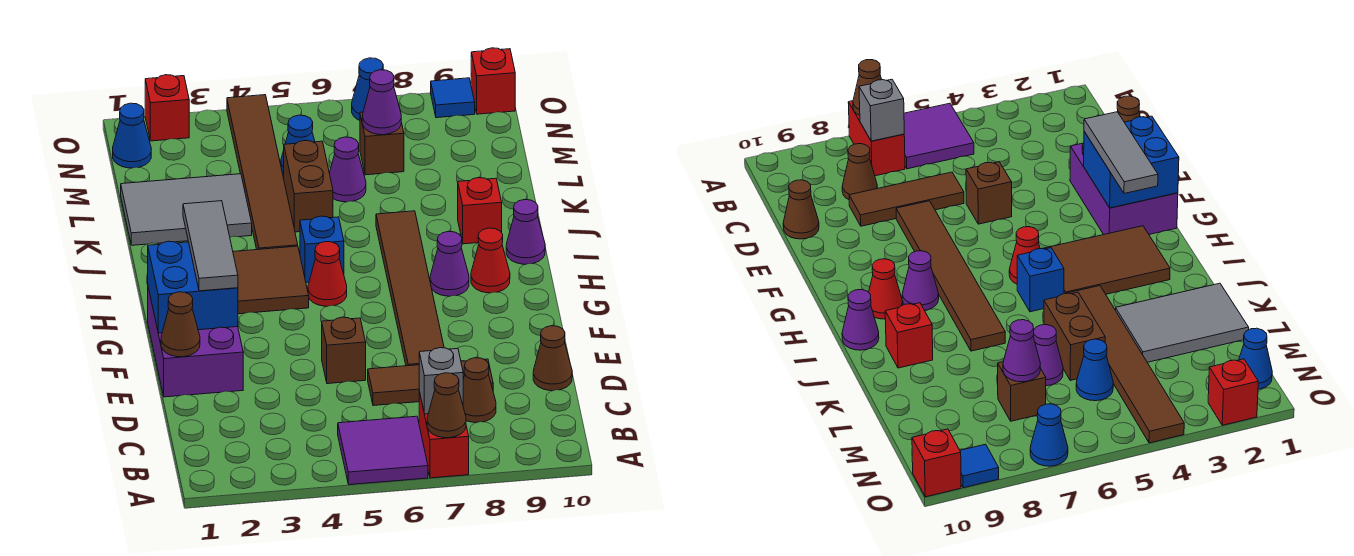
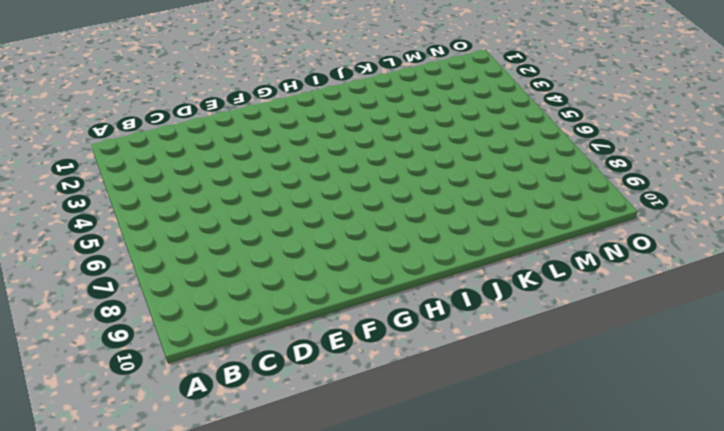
none -> purple tile A5:B6 level 1
none -> red brick A7:B7 level 1
none -> brown cone C8 level 1
none -> brown tile D6:D8 level 1

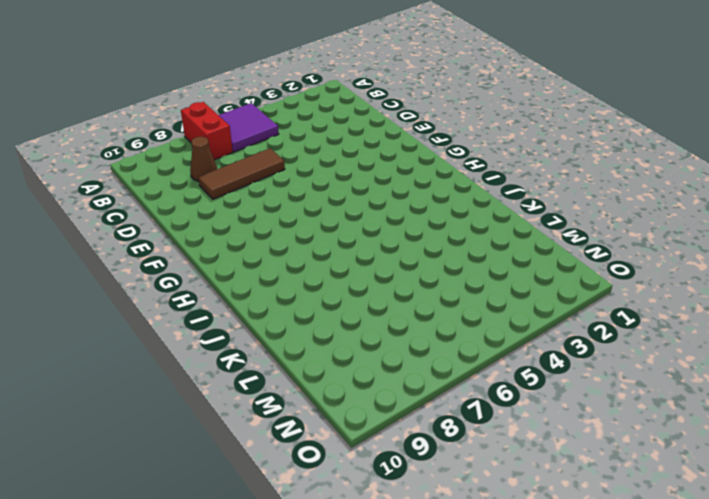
none -> brown cone D10 level 1
none -> purple brick E1:G2 level 1
none -> brown brick E5 level 1
none -> brown tile E7:J7 level 1

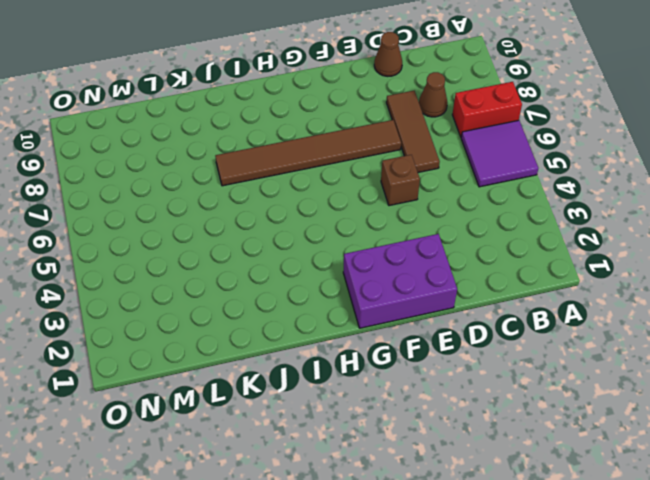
none -> brown tile H2:I4 level 1
none -> red cone H5 level 1
none -> purple cone H8 level 1
none -> red cone H9 level 1

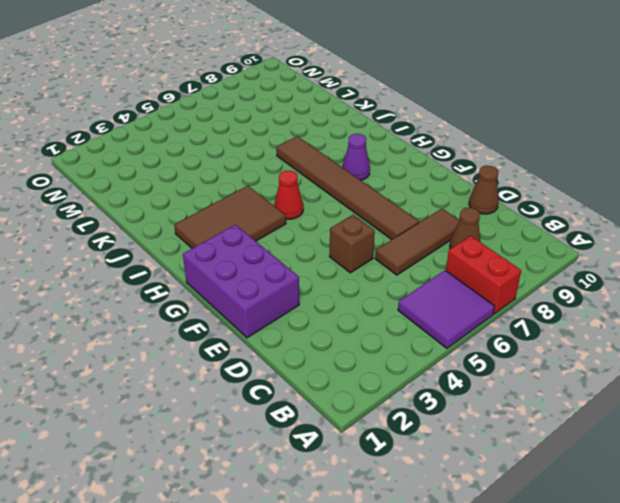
none -> red cone H9 level 1
none -> blue brick I5 level 1
none -> purple cone I10 level 1
none -> brown tile J4:O4 level 1

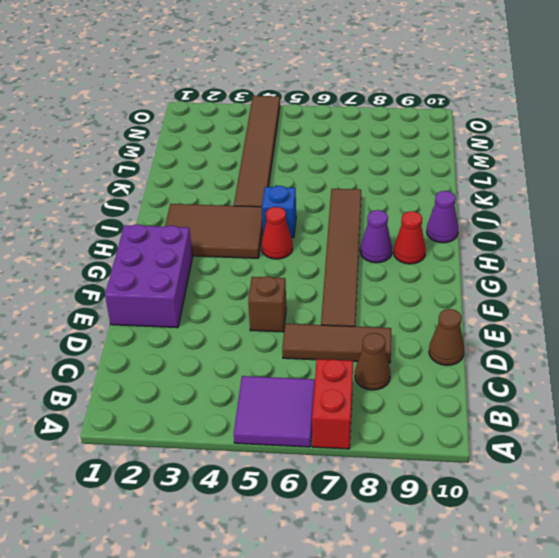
none -> red brick J9 level 1
none -> grey tile K1:L3 level 1
none -> brown brick K5:L5 level 1
none -> purple cone L6 level 1

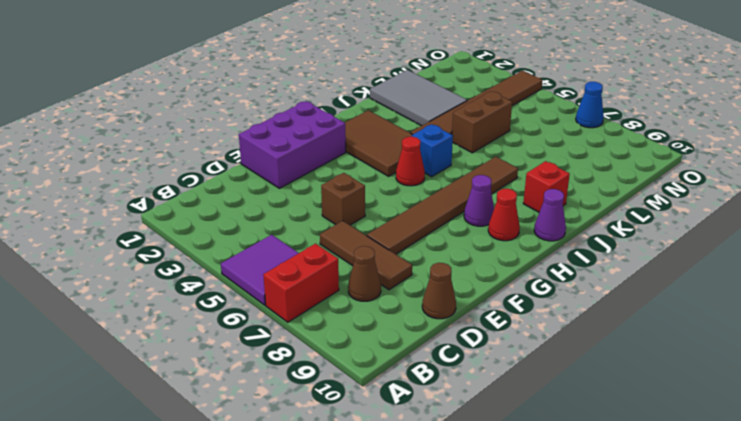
none -> purple cone L6 level 1
none -> blue cone M5 level 1
none -> brown brick M7 level 1
none -> blue cone N1 level 1

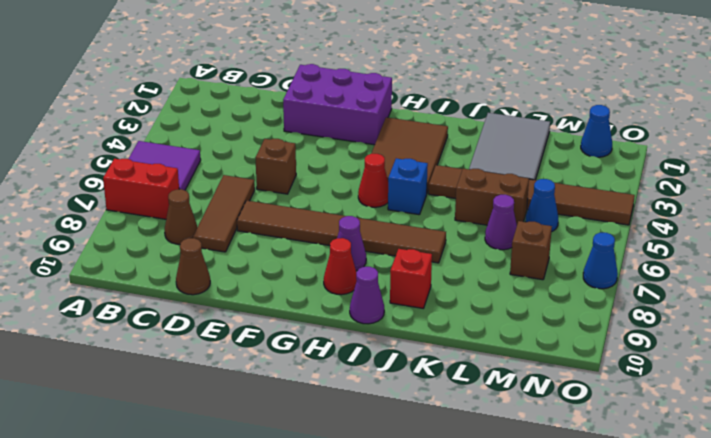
none -> red brick O2 level 1
none -> blue tile O9 level 1
none -> red brick O10 level 1
none -> brown cone A7 level 2

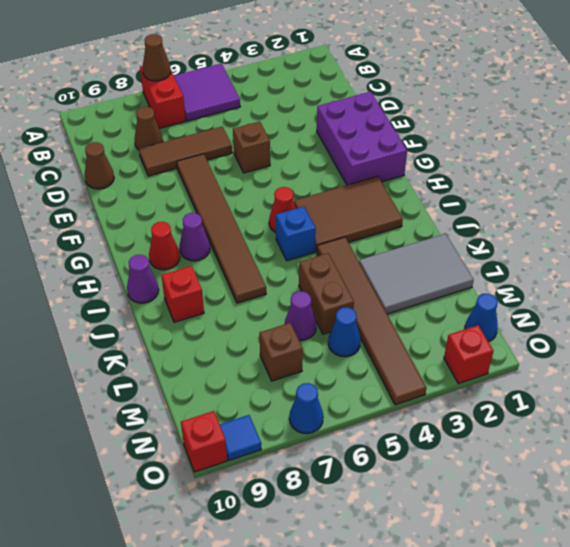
none -> grey brick B7 level 2
none -> brown cone E1 level 2
none -> blue brick F1:G2 level 2
none -> purple cone M7 level 2

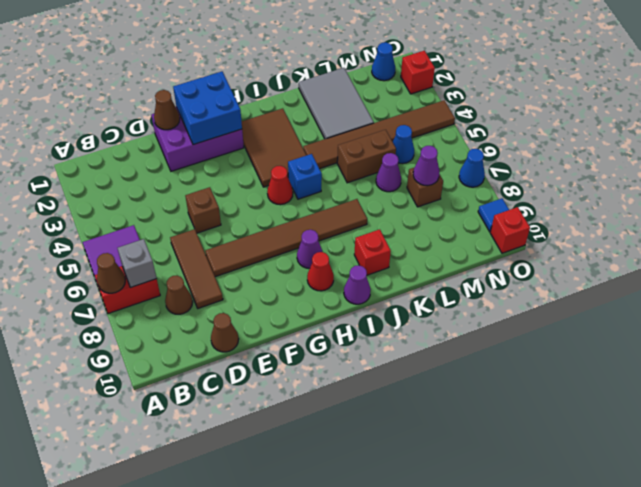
none -> grey tile F2:H2 level 3

